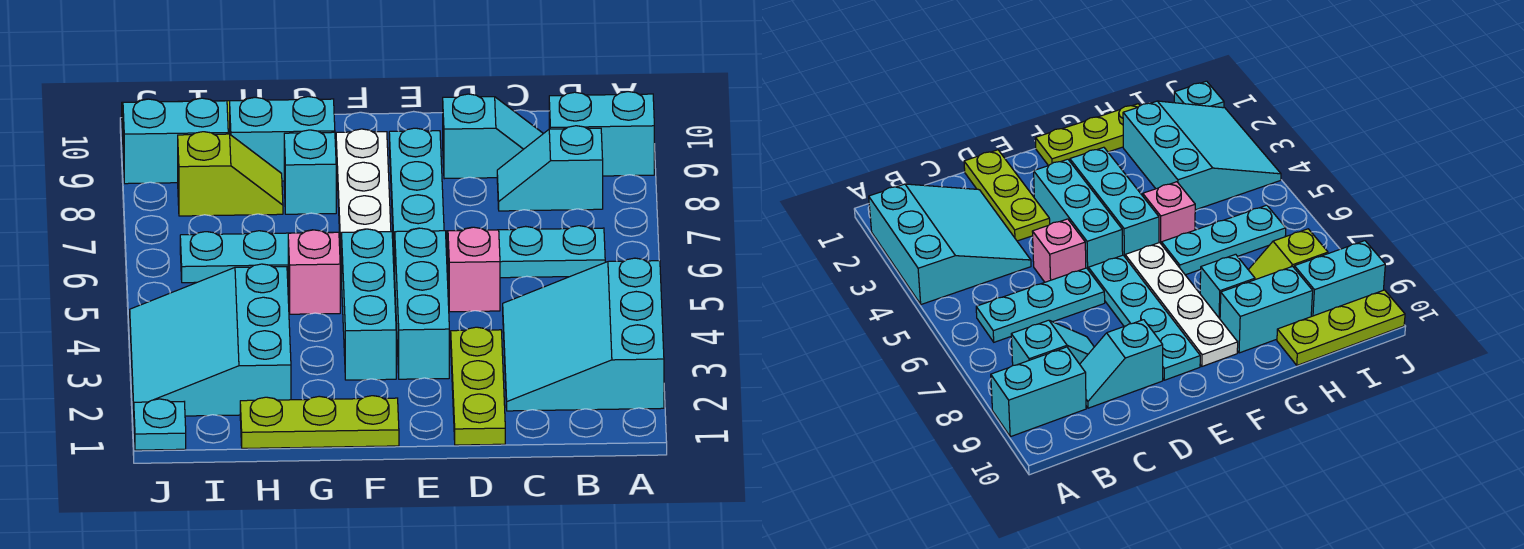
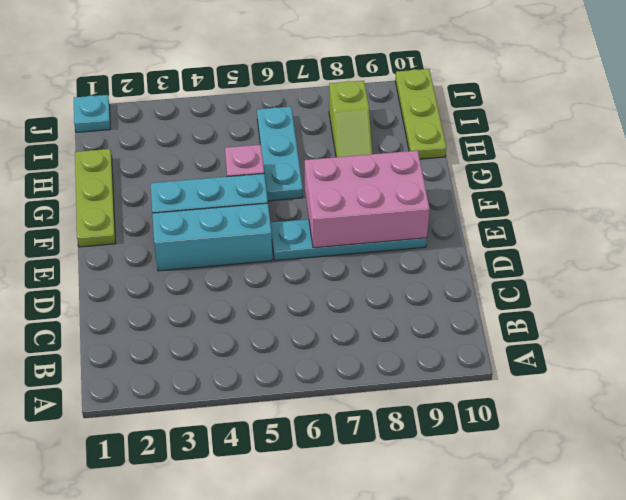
pink brick E7:F9 level 2 -> none
none -> cyan slope A2:C4 level 1 top A
none -> cyan brick A9:B9 level 1
none -> cyan plate B6:D6 level 1

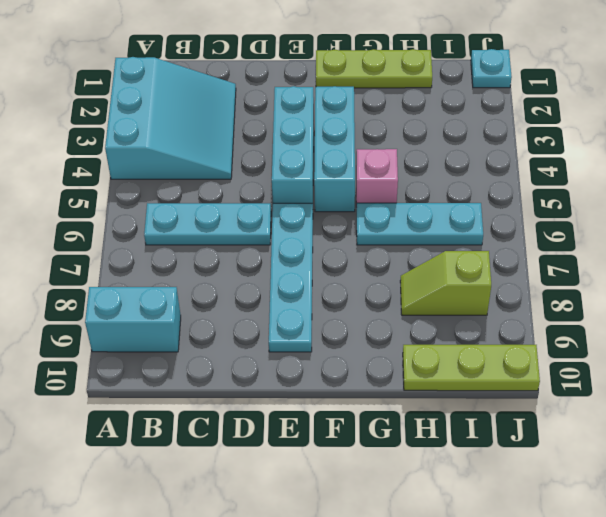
none -> cyan slope B8:C8 level 1 top B
none -> cyan slope C9:D9 level 1 top D
none -> lime plate D1:D3 level 1

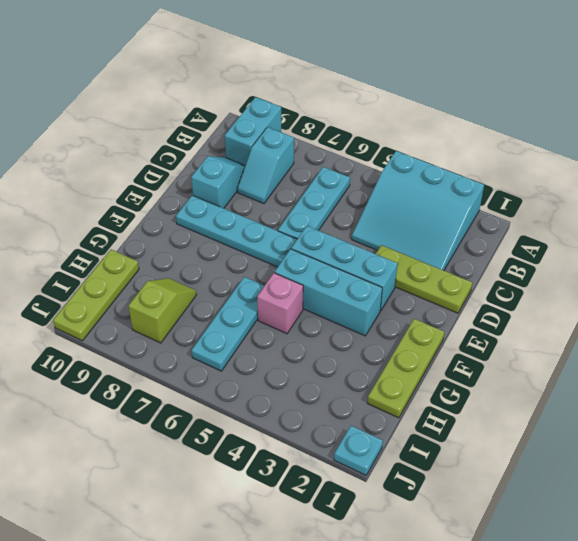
none -> pink brick D5 level 1
none -> white plate F6:F9 level 1
none -> cyan brick G8 level 1

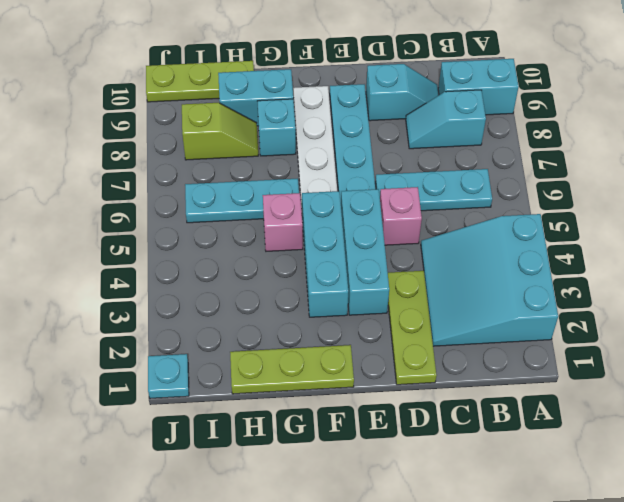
none -> cyan slope H2:J4 level 1 top H
none -> cyan brick I9:J9 level 1

